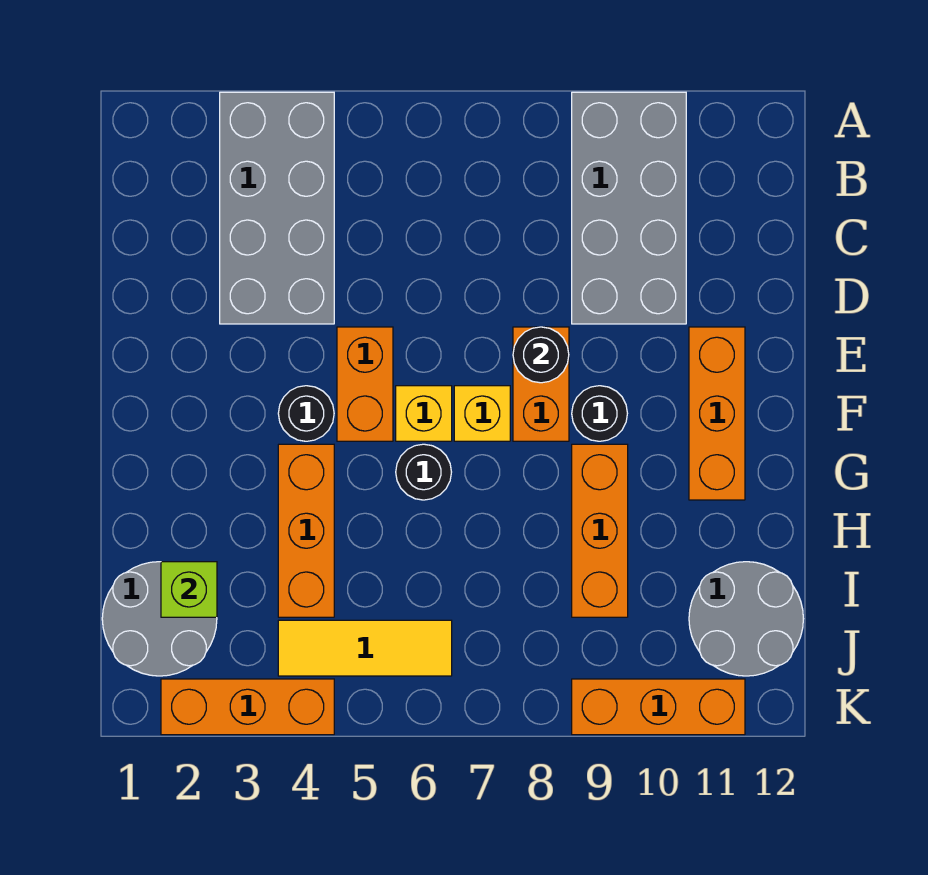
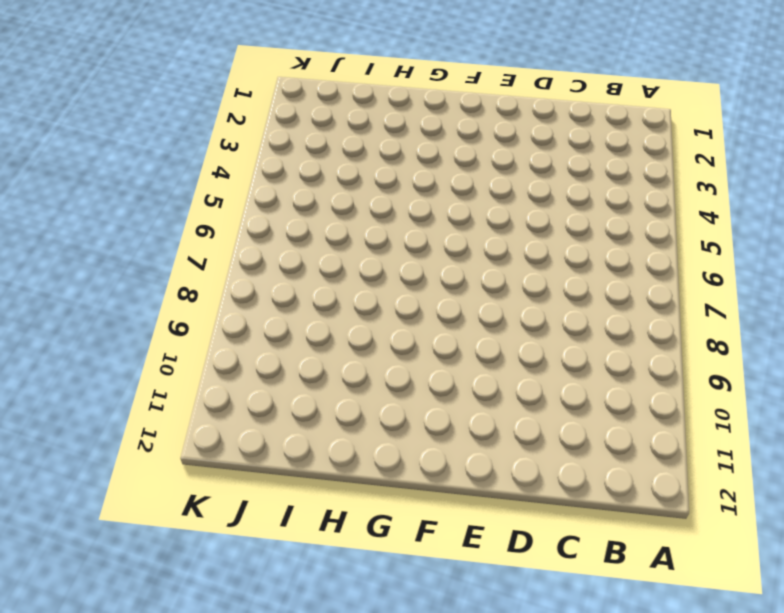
none -> grey brick A3:D4 level 1
none -> grey brick A9:D10 level 1
none -> orange brick E5:F5 level 1

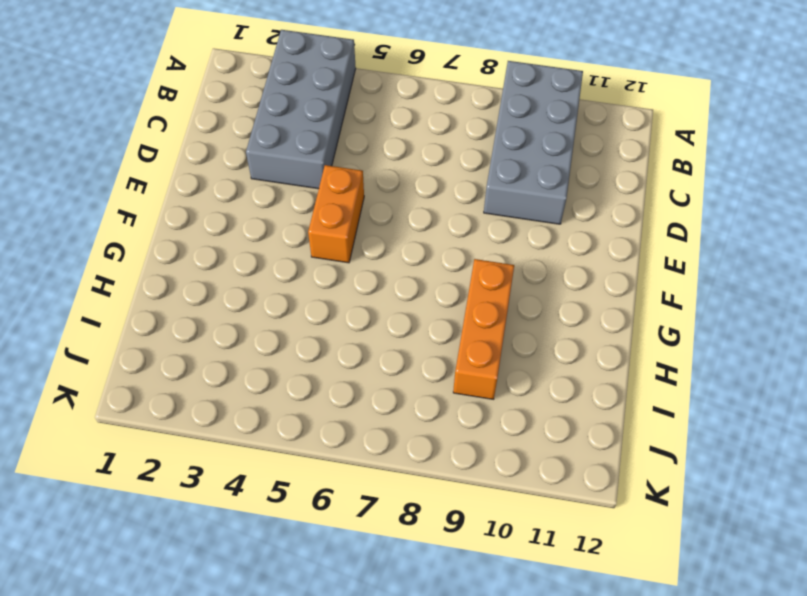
none -> orange brick E8:F8 level 1
none -> orange brick E11:G11 level 1
none -> black round brick F4 level 1

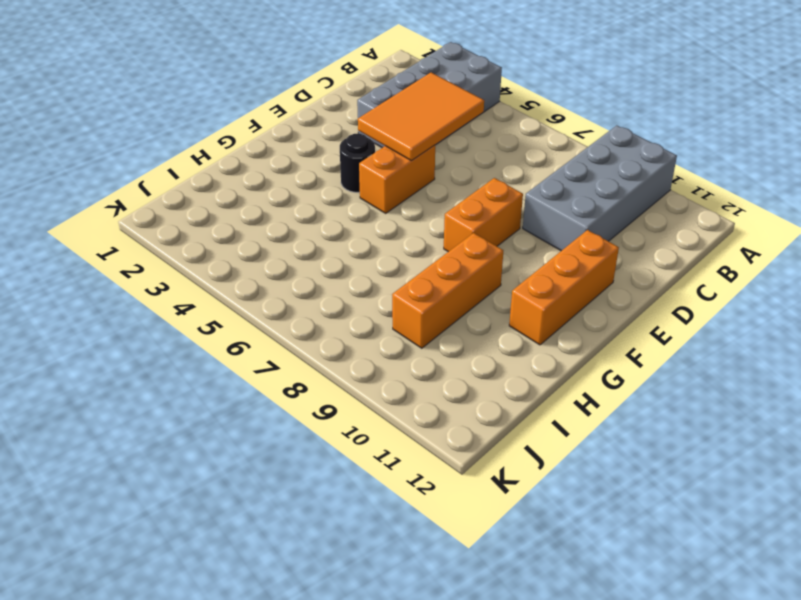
orange tile C4:E5 level 2 -> none
none -> yellow brick F6 level 1
none -> yellow brick F7 level 1
none -> black round brick F9 level 1

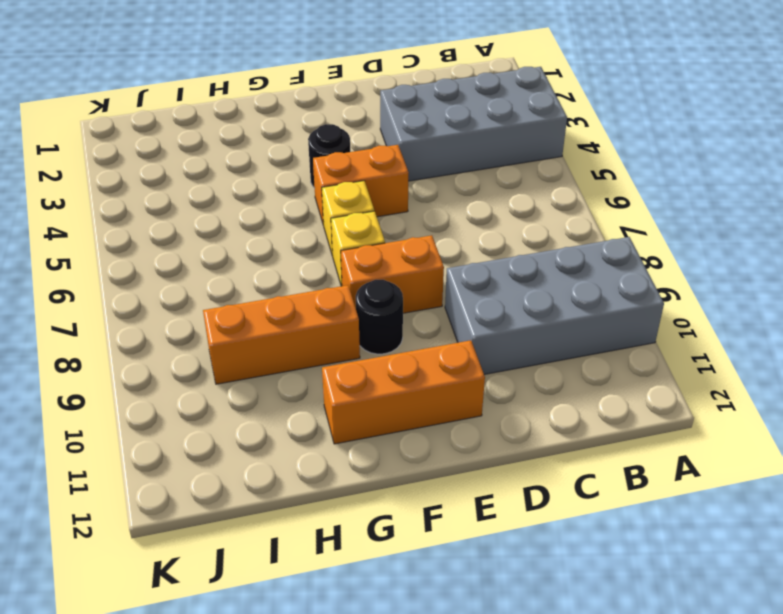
none -> orange brick G4:I4 level 1
none -> black round brick G6 level 1
none -> grey round brick I1:J2 level 1

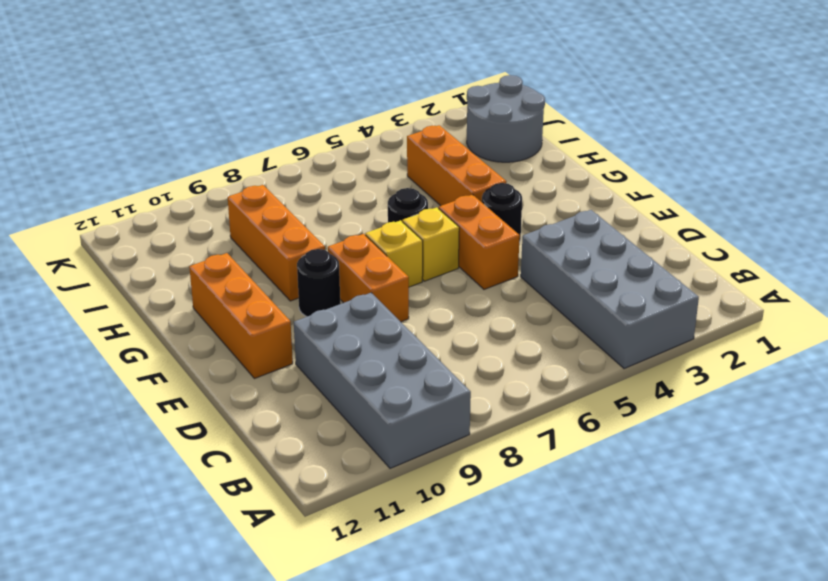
none -> grey round brick I11:J12 level 1
none -> yellow tile J4:J6 level 1
none -> orange brick K2:K4 level 1

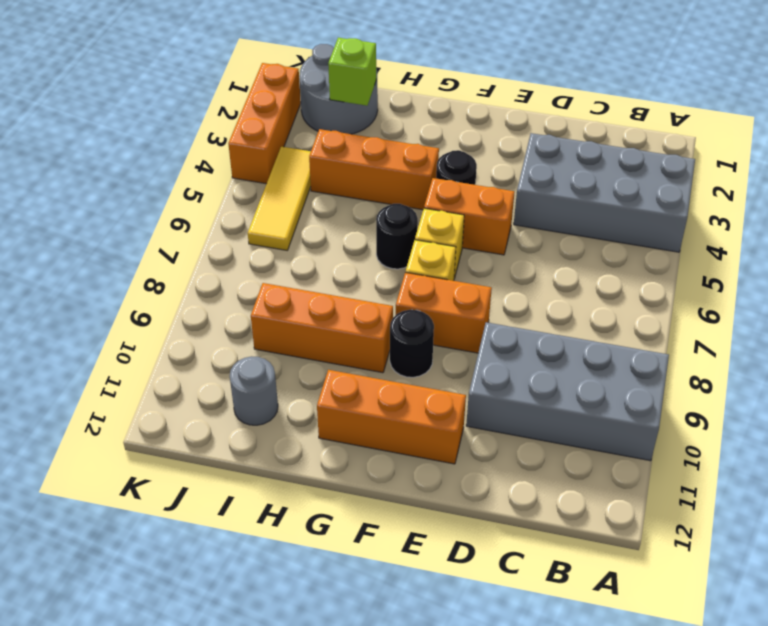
grey round brick I11 level 1 -> grey round brick I11:J12 level 1
none -> orange brick K9:K11 level 1
none -> black round brick E8 level 2

